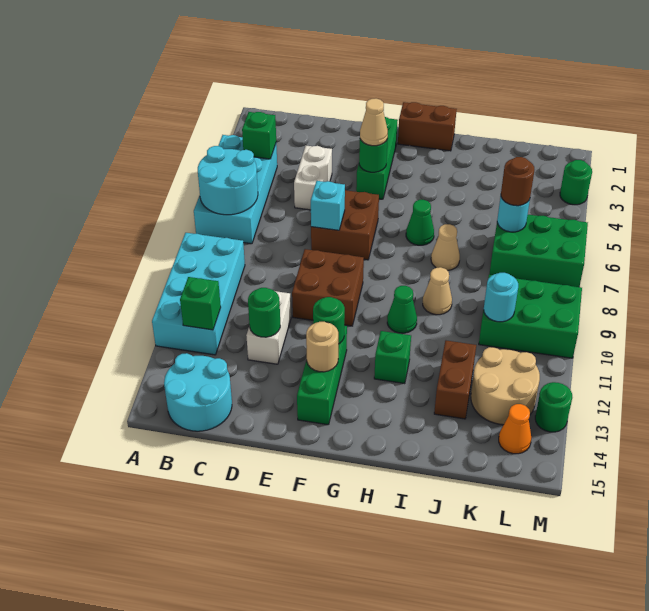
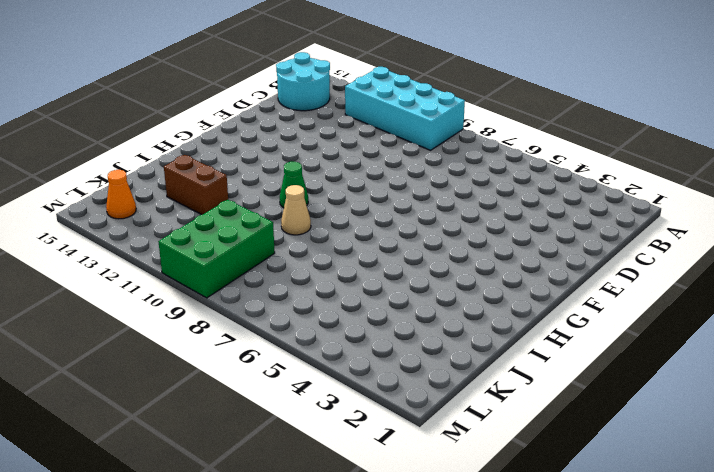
none -> cyan brick A4:B7 level 1
none -> white brick D4:D5 level 1
none -> white brick D11:D12 level 1
none -> brown brick E6:F7 level 1

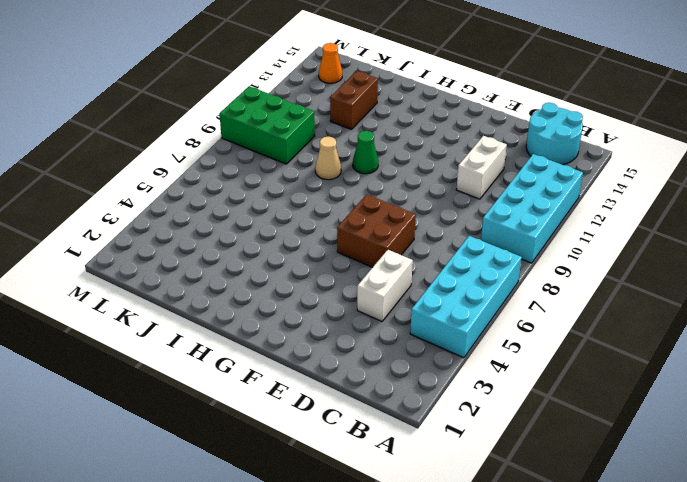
none -> brown brick E9:F10 level 1
none -> green brick F2:F4 level 1
none -> green brick F12:F14 level 1
none -> brown brick G1:H1 level 1

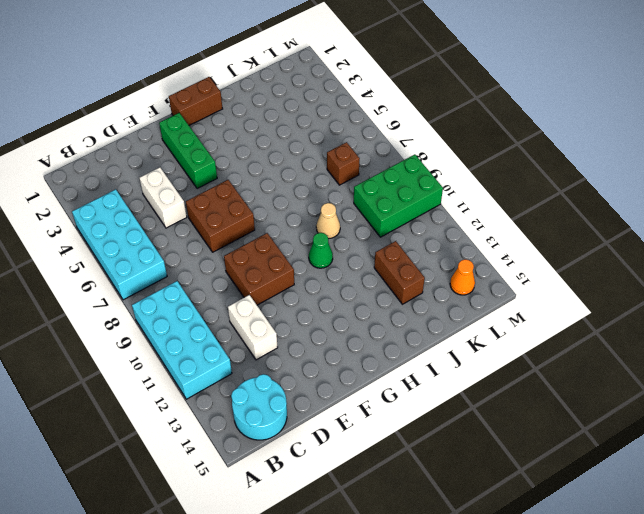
brown brick K7 level 1 -> green brick K6:M7 level 1
none -> green brick F12:F14 level 1
none -> green cone H6 level 1
none -> green brick H12 level 1
none -> tan cone I7 level 1

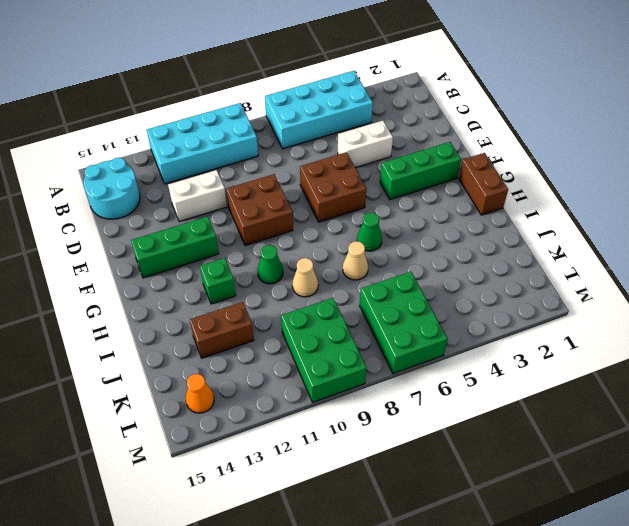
none -> tan round brick K12:L13 level 1
none -> green round brick M3 level 1
none -> green round brick M13 level 1
none -> cyan round brick A6:B7 level 2

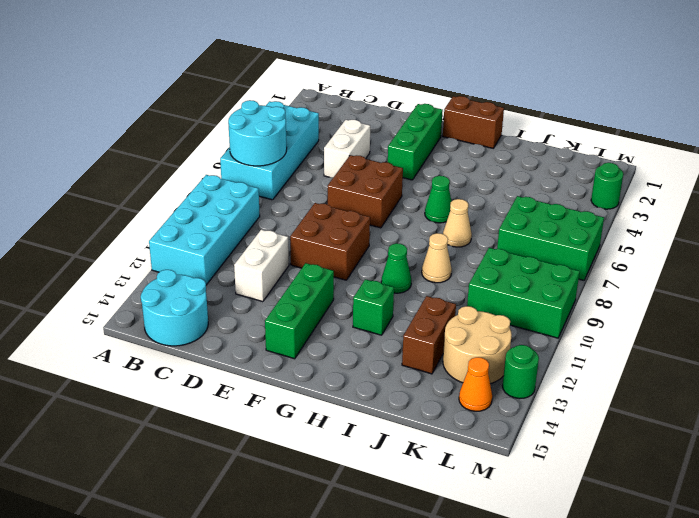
none -> green brick B4 level 2
none -> green brick B12 level 2
none -> green round brick D12 level 2
none -> cyan brick E7 level 2

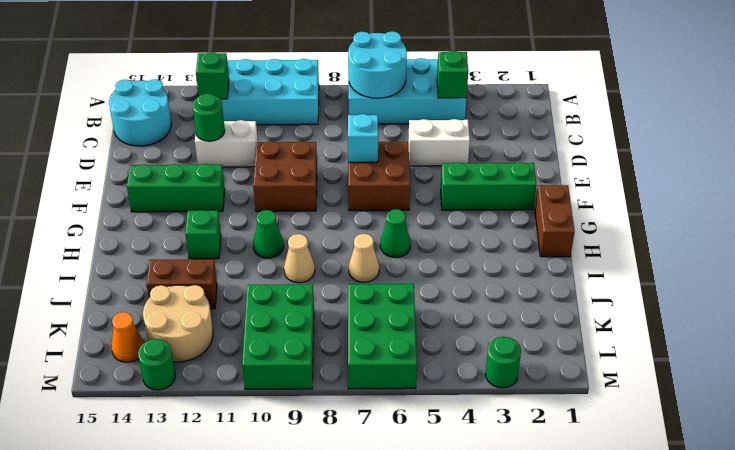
none -> green round brick F4 level 2
none -> green round brick F12 level 2
none -> tan round brick F13 level 2
none -> cyan round brick K6 level 2

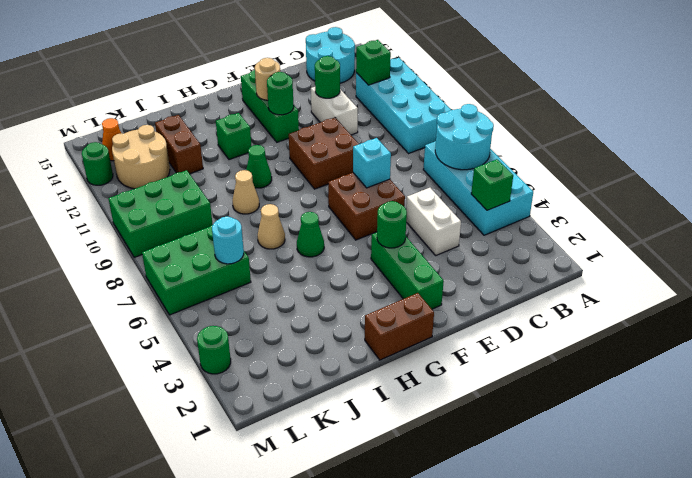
none -> cyan round brick K10 level 2
none -> tan cone F4 level 3
none -> brown round brick K6 level 3

